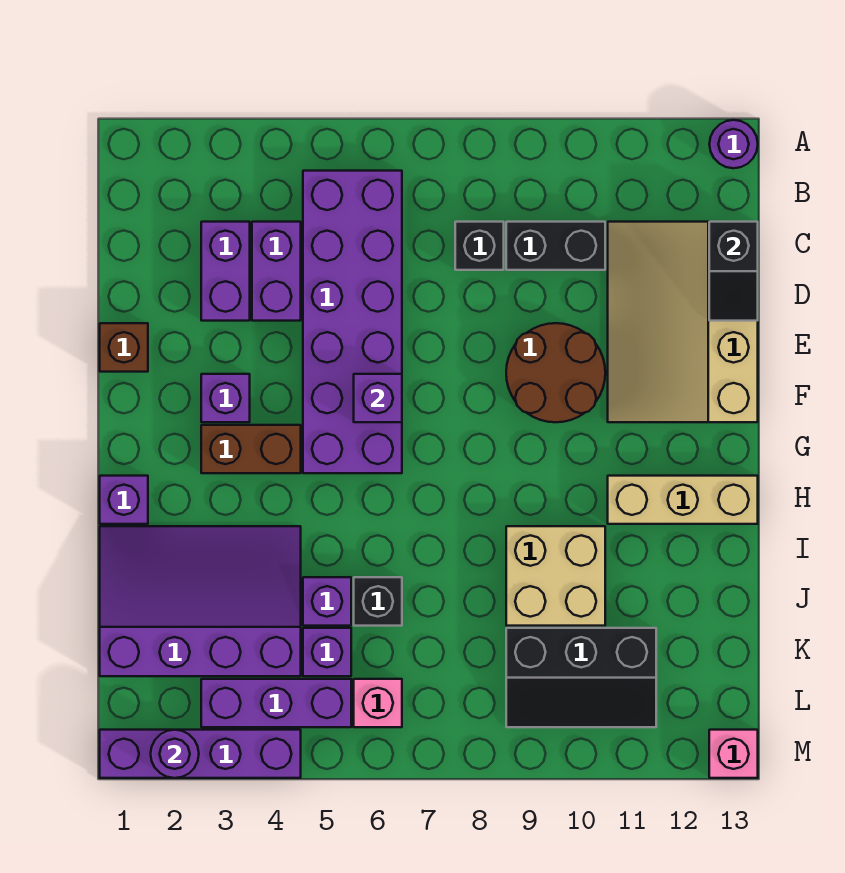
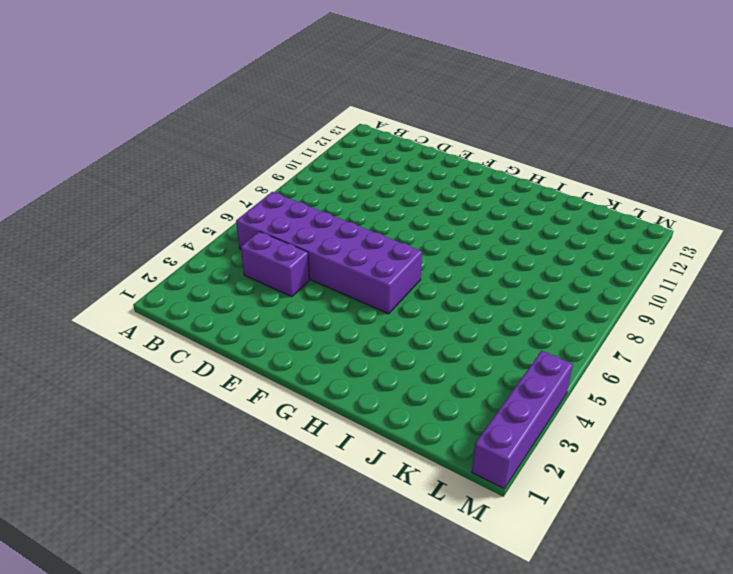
none -> purple round brick A13 level 1
none -> purple brick C3:D3 level 1
none -> black brick C8 level 1

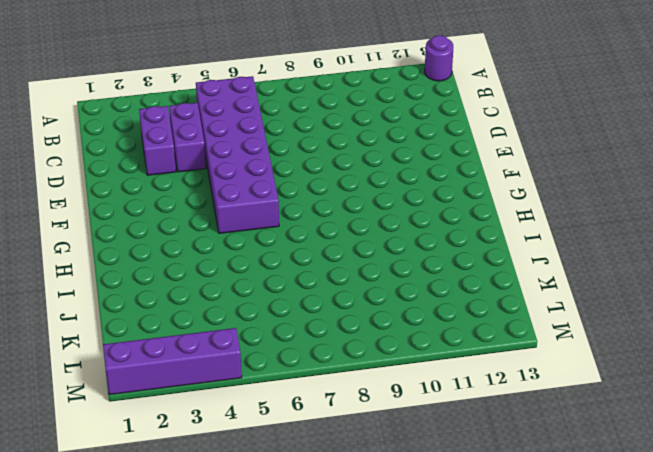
none -> black brick C8 level 1
none -> black brick C9:C10 level 1
none -> tan slope C11:F13 level 1 top 13

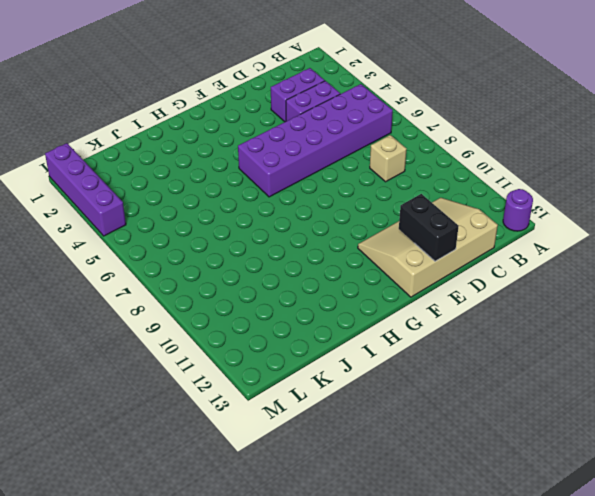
tan brick C8 level 1 -> black brick C8 level 1
black brick E12:E13 level 2 -> black brick C9:C10 level 1
none -> brown brick E1 level 1
none -> brown round brick E9:F10 level 1
none -> purple brick F3 level 1

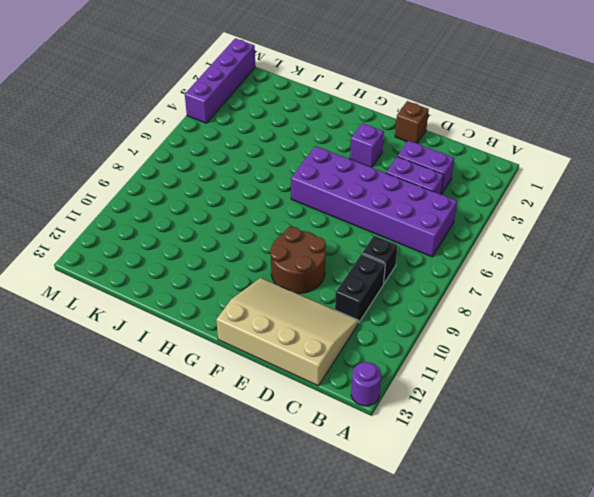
none -> brown brick G3:G4 level 1
none -> purple brick H1 level 1
none -> tan brick H11:H13 level 1

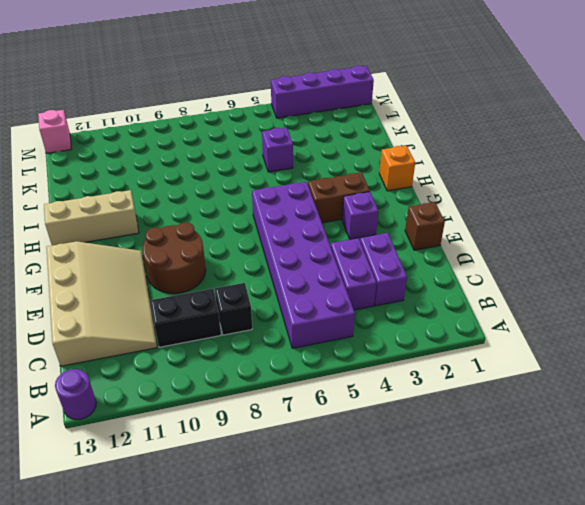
orange brick H1 level 1 -> purple brick H1 level 1
none -> purple slope I1:K4 level 1 top K
none -> tan brick I9:J10 level 1
none -> black brick J6 level 1

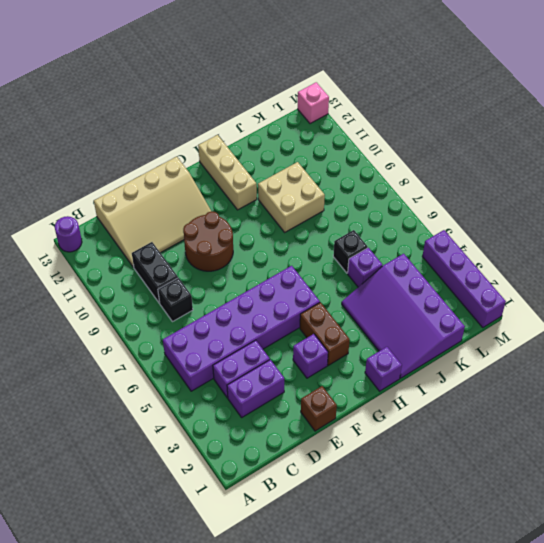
none -> purple brick K5 level 1
none -> black slope K9:L11 level 1 top K
none -> purple brick L3:L5 level 1

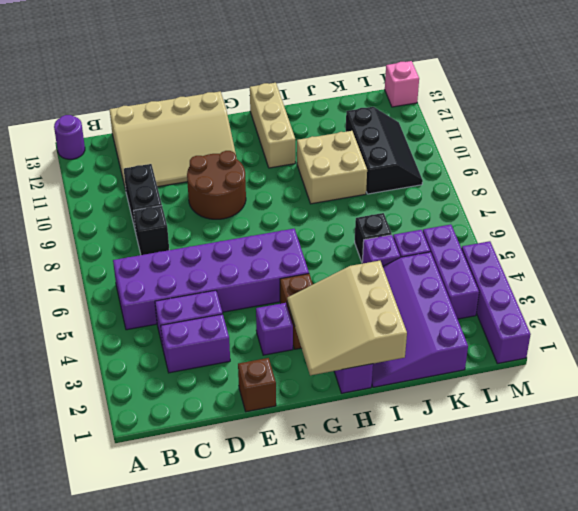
tan slope G1:I3 level 2 top I -> none
none -> pink brick L6 level 1
none -> black slope C13:D13 level 2 top C
none -> purple brick F6 level 2

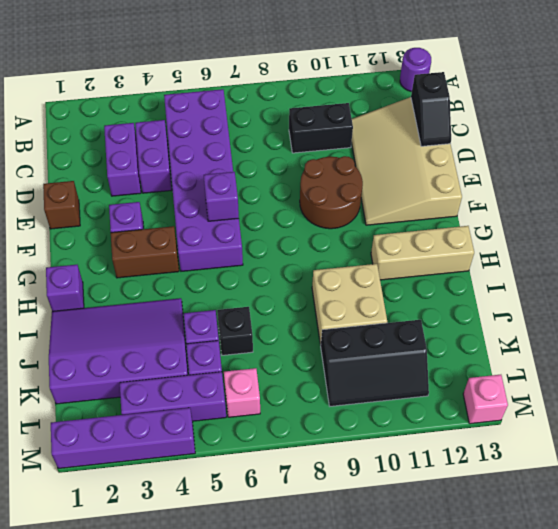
none -> black brick C8 level 1
none -> purple round brick M2 level 2

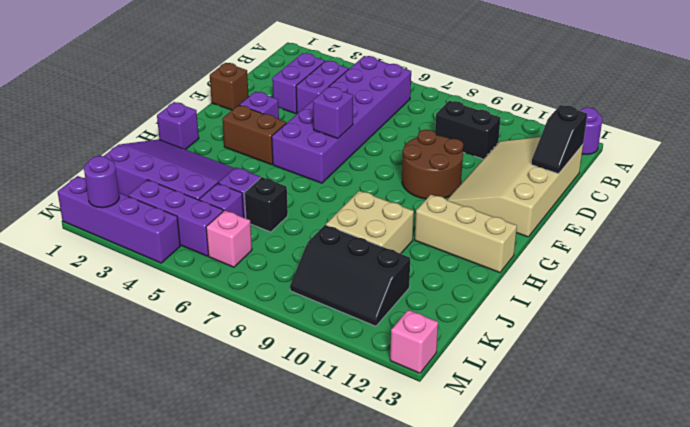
none -> black brick C8 level 1

